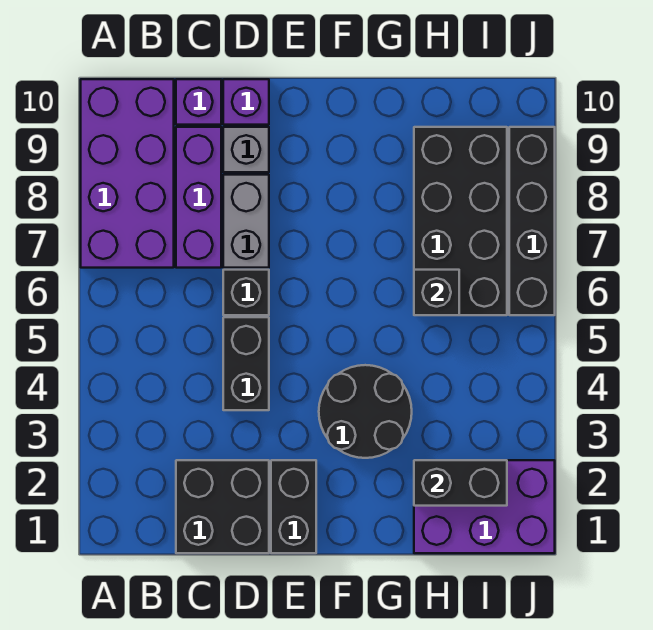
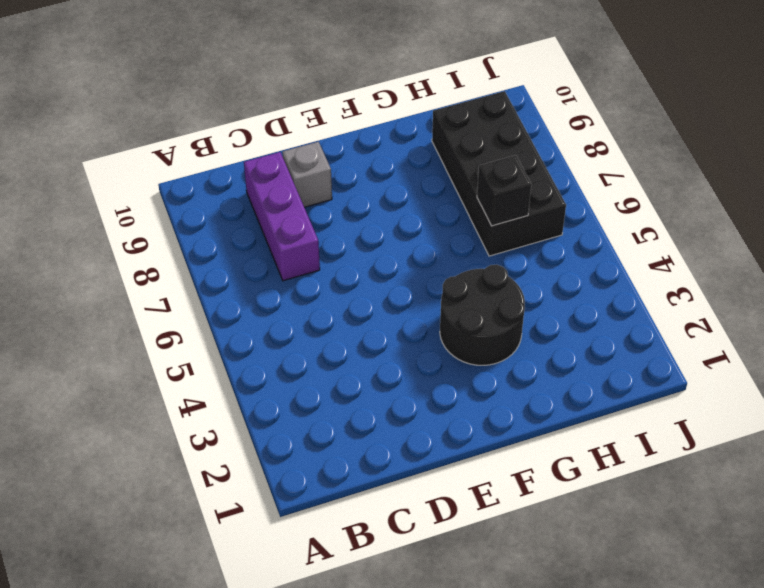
none -> purple brick A7:B10 level 1
none -> black brick C1:D2 level 1
none -> purple brick C10 level 1

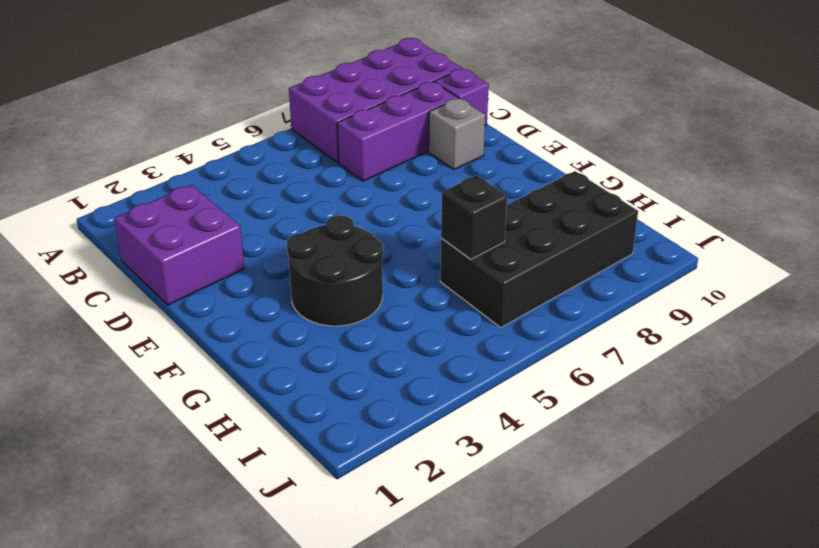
purple brick C1:D2 level 1 -> black brick C1:D2 level 1
none -> black brick D4:D5 level 1
none -> black brick D6 level 1
none -> grey brick D7:D8 level 1

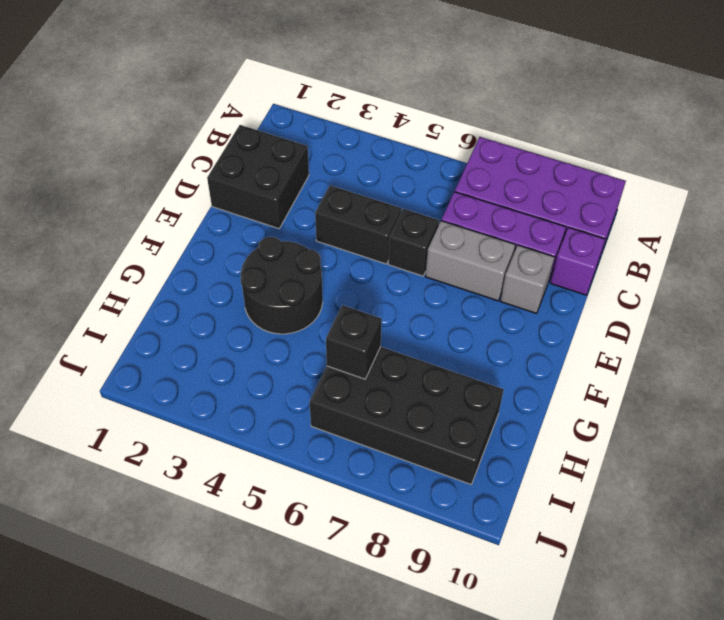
none -> purple brick D10 level 1
none -> black brick E1:E2 level 1
none -> purple brick H1:J2 level 1

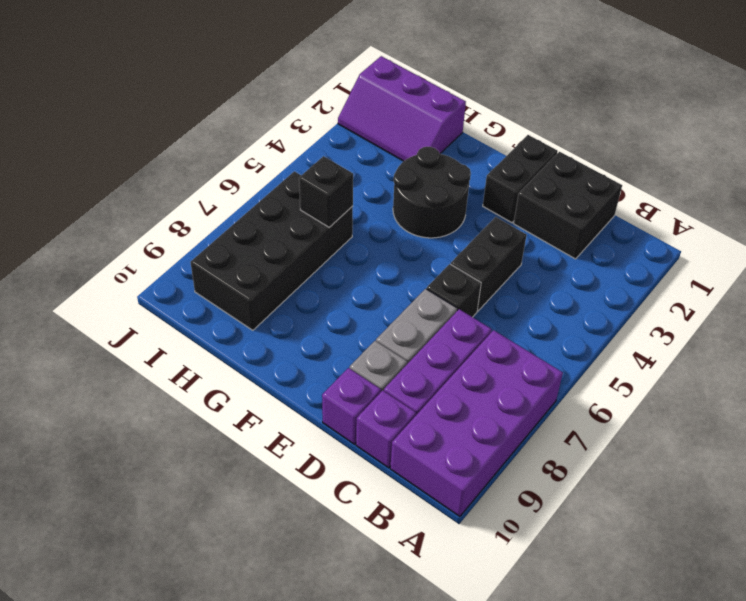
purple slope H1:J2 level 1 top 1 -> purple brick H1:J2 level 1
none -> black brick J6:J9 level 1
none -> black brick H2:I2 level 2

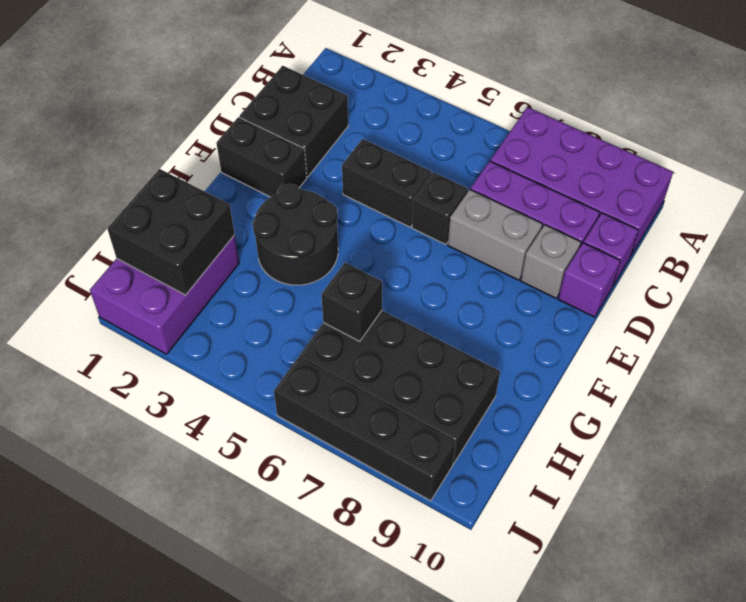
black brick H1:I2 level 2 -> black brick H2:I2 level 2

